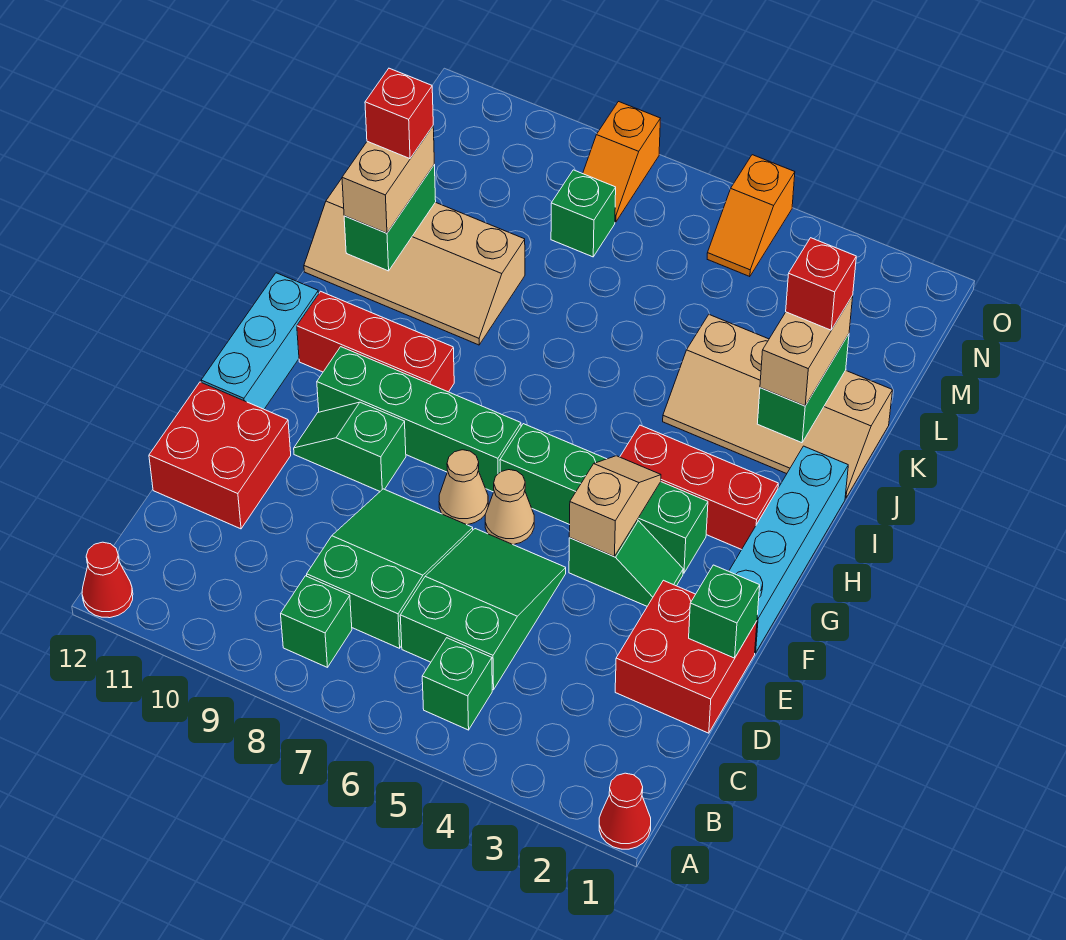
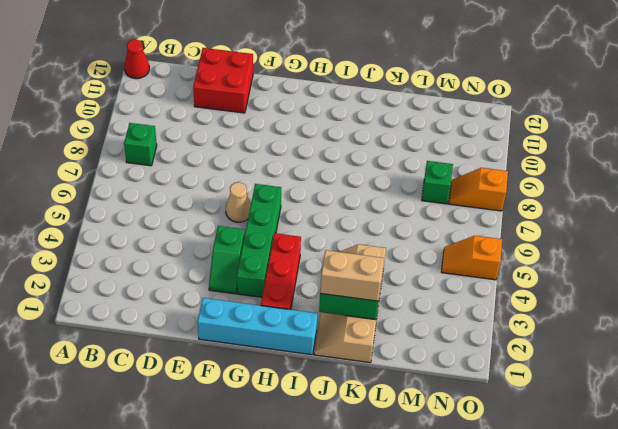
none -> red cone A1 level 1
none -> green brick B5 level 1
none -> green slope C5:E6 level 1 top C
none -> green slope C7:E8 level 1 top C

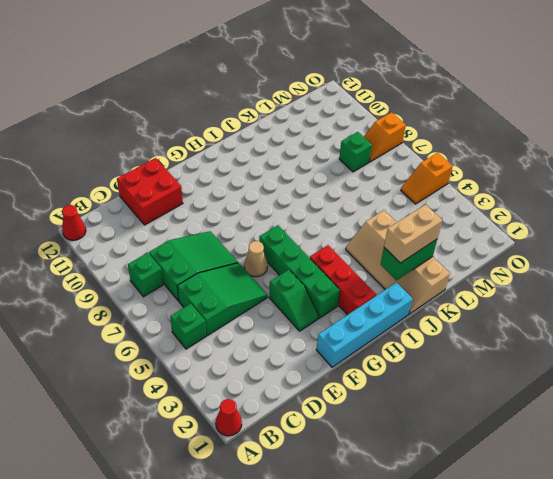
none -> red brick D1:E2 level 1
none -> tan cone F7 level 1
none -> green slope F9:F10 level 1 top 9
none -> cyan brick F12:H12 level 1

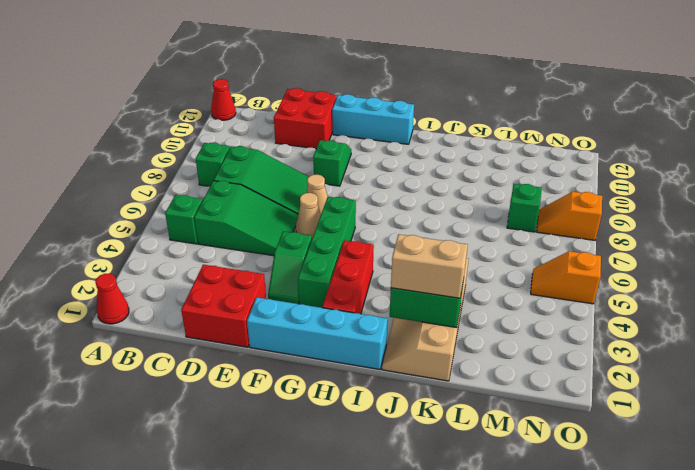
none -> green brick G7:G10 level 1
none -> red brick H9:H11 level 1
none -> tan slope J9:K12 level 1 top K
none -> green brick E1 level 2

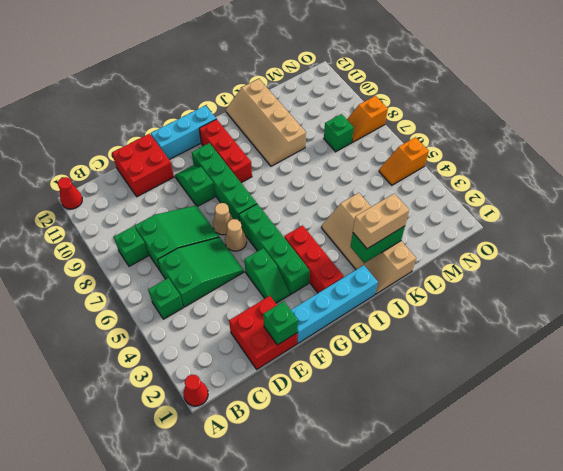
none -> tan slope F4:G4 level 2 top F
none -> green brick J11:K11 level 2
none -> tan brick J11:K11 level 3
none -> red brick K2 level 4

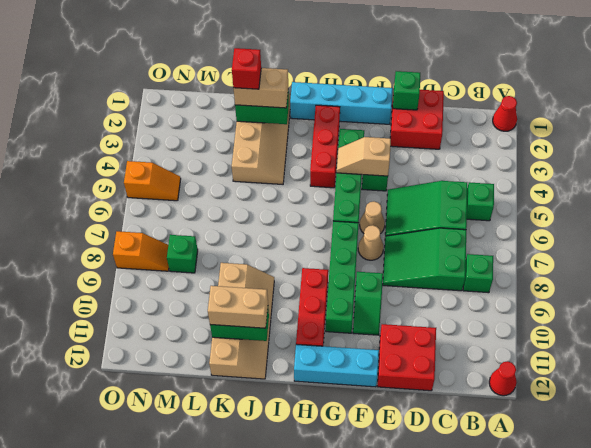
none -> red brick K11 level 4

